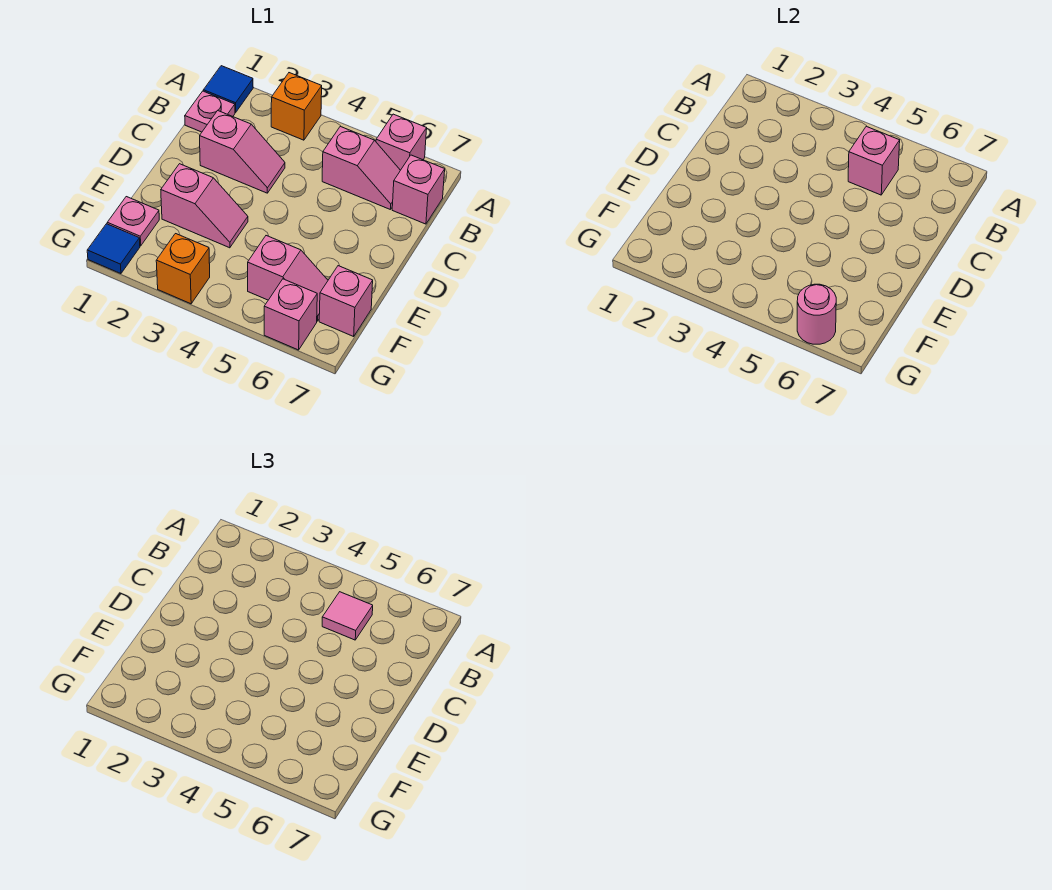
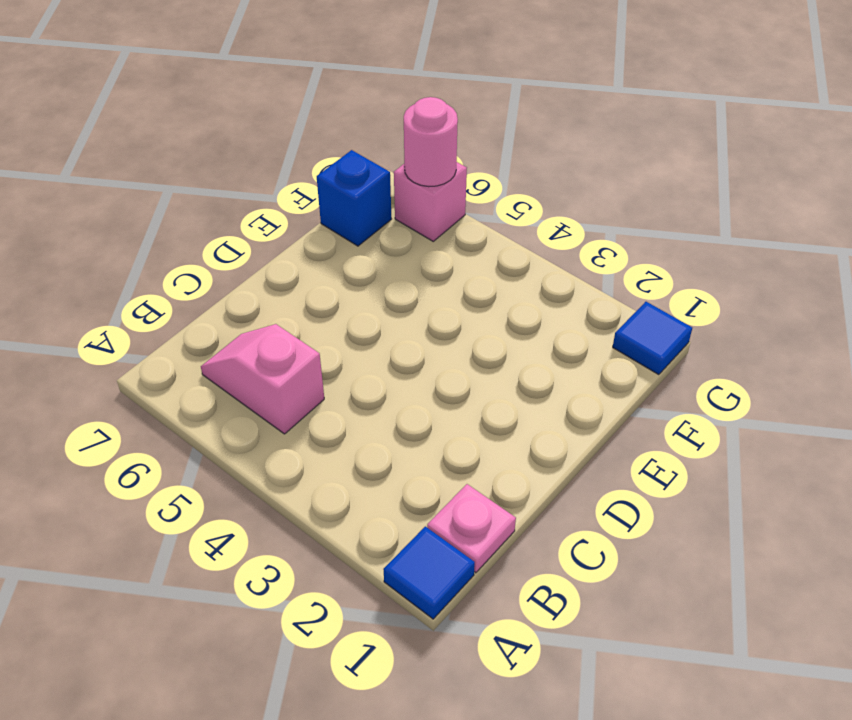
blue brick F7 level 1 -> pink brick F7 level 1
none -> orange brick A3 level 1
none -> pink brick A6 level 1
none -> pink brick B7 level 1

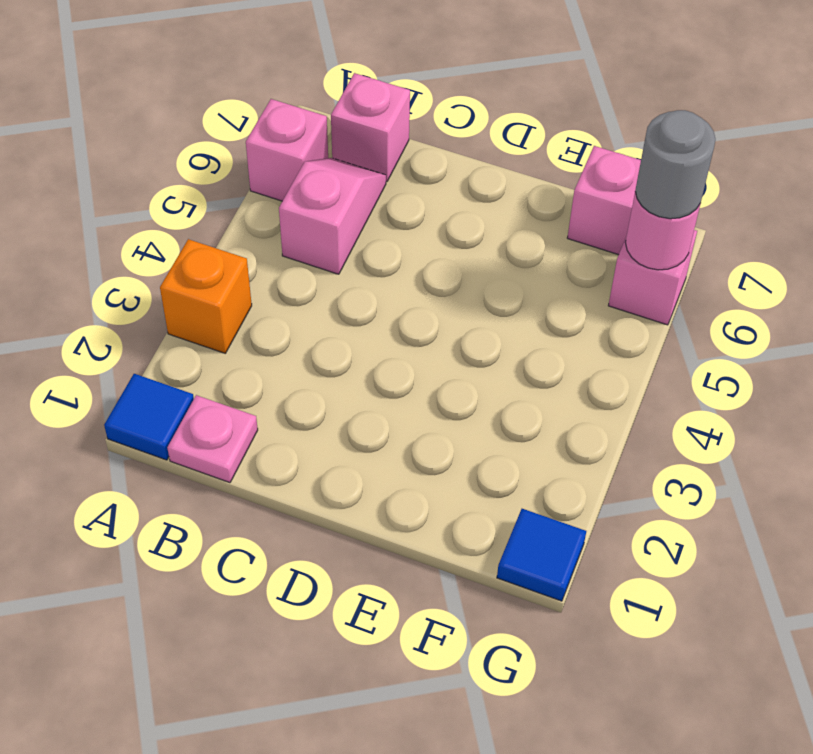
grey round brick G6 level 3 -> none
none -> pink slope C2:C3 level 1 top 2
none -> pink slope E2:E3 level 1 top 2
none -> pink plate F1 level 1

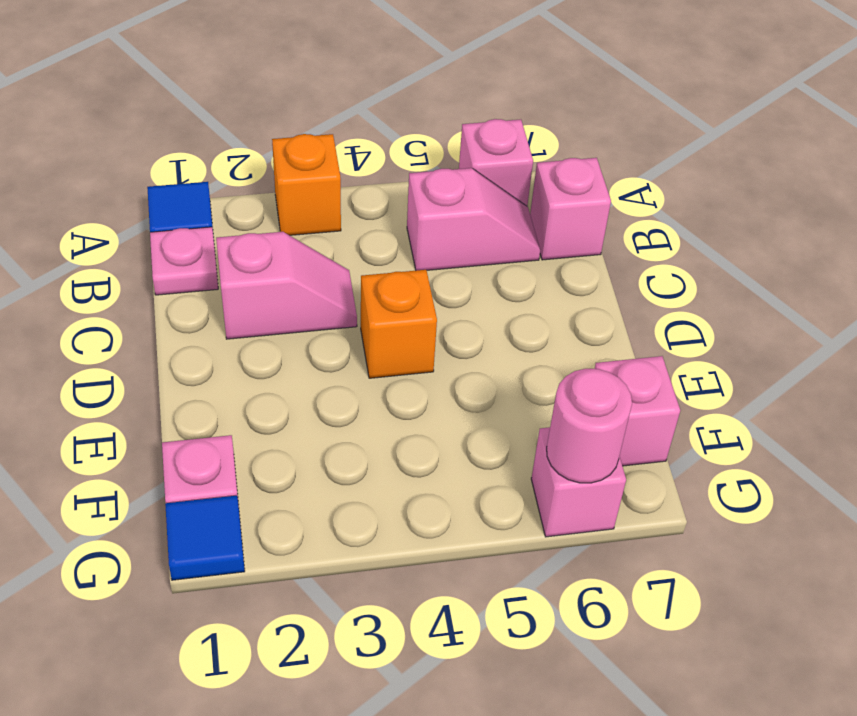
orange brick D4 level 1 -> orange brick G3 level 1
none -> pink slope E2:E3 level 1 top 2
none -> pink slope F5:F6 level 1 top 5
none -> pink brick B5 level 2

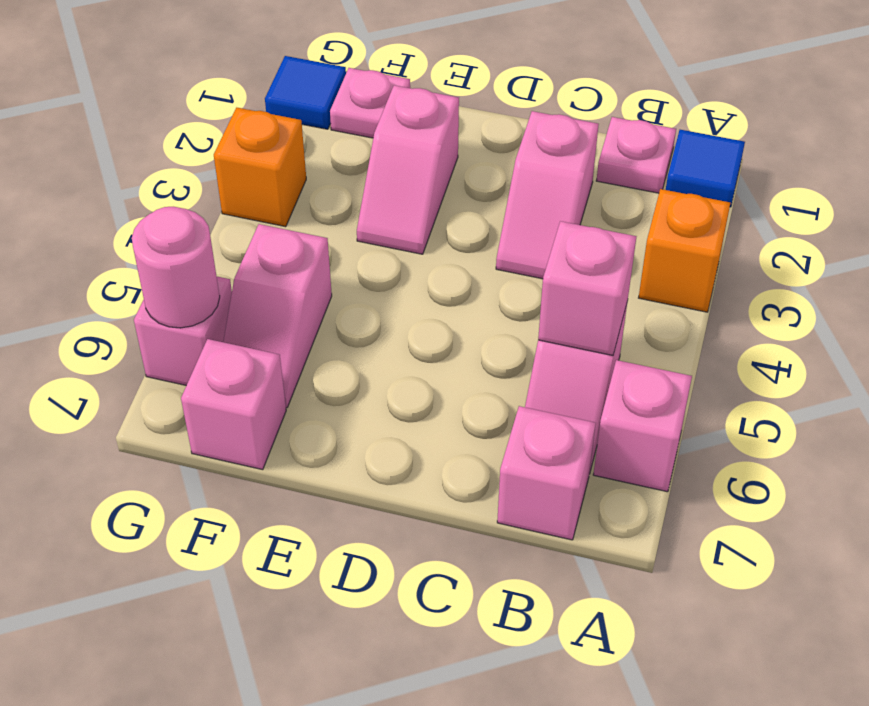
none -> pink tile B5 level 3

